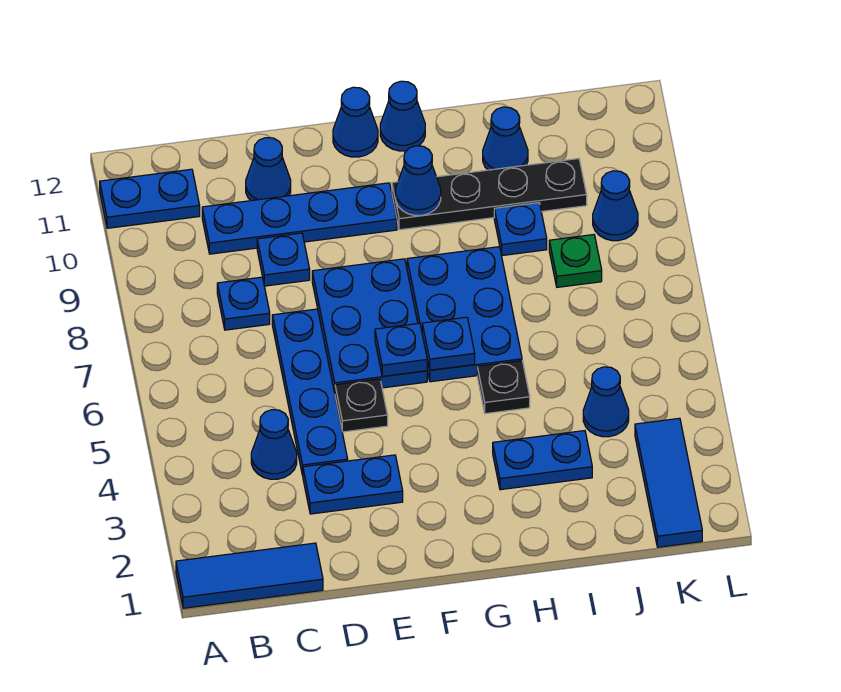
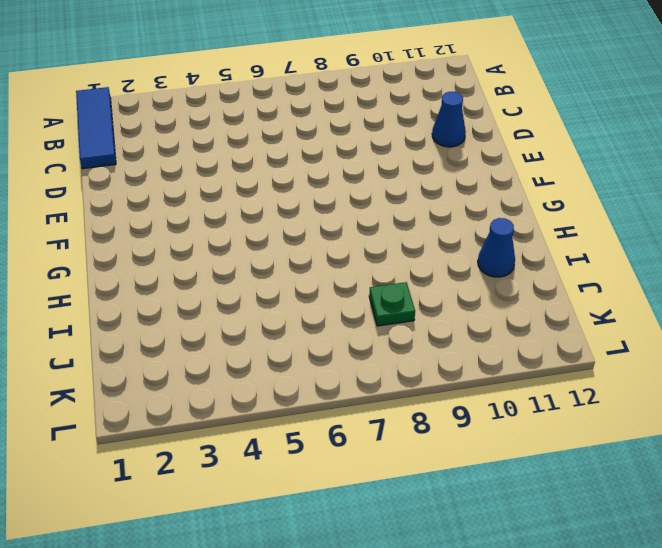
none -> blue plate A11:B11 level 1
none -> blue cone C4 level 1
none -> blue plate C8 level 1

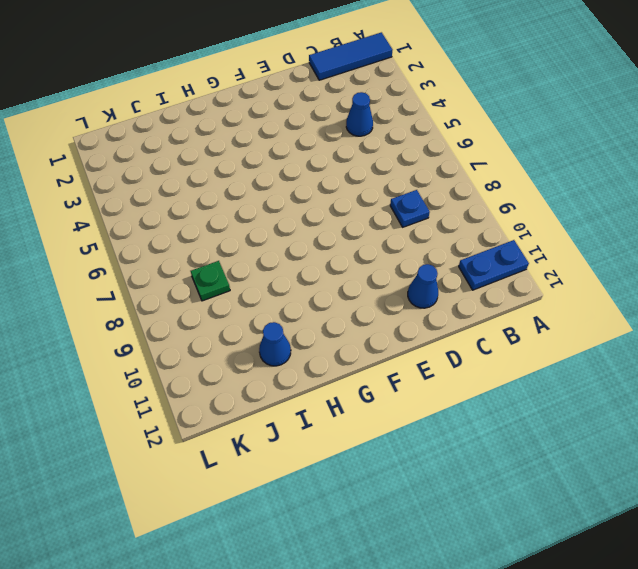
none -> blue plate C10:F10 level 1
none -> blue plate D3:E3 level 1
none -> blue plate D4:D7 level 1

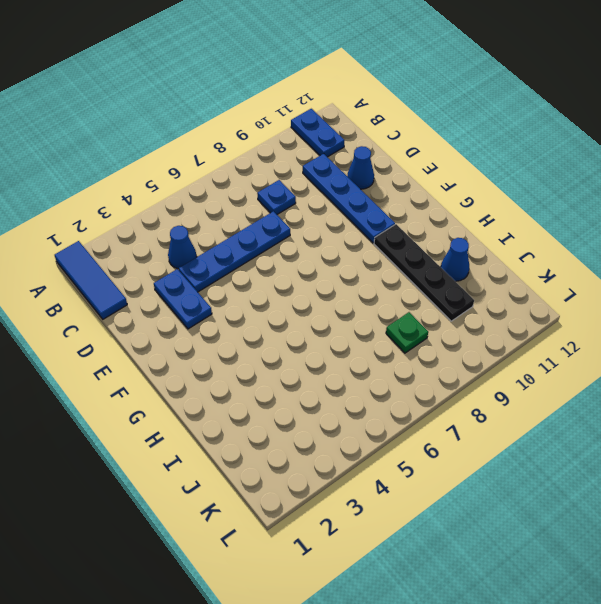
none -> blue plate D9 level 1
none -> black plate E5 level 1
none -> blue plate E6:F8 level 1

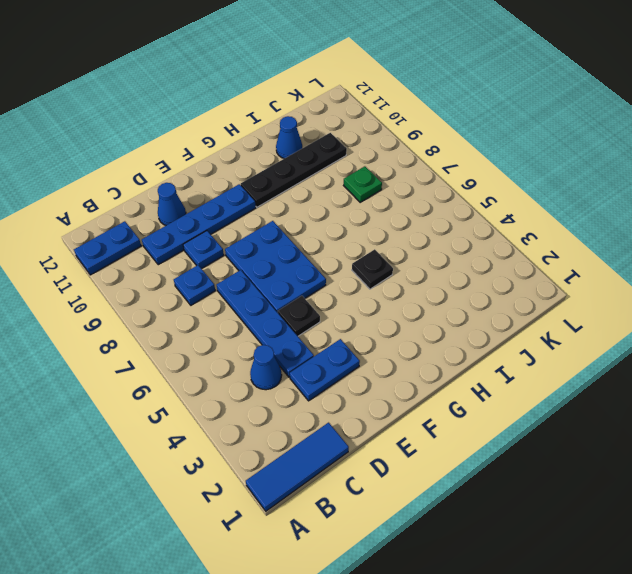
none -> blue cone F12 level 1
none -> blue plate G6:H8 level 1
none -> blue cone G12 level 1

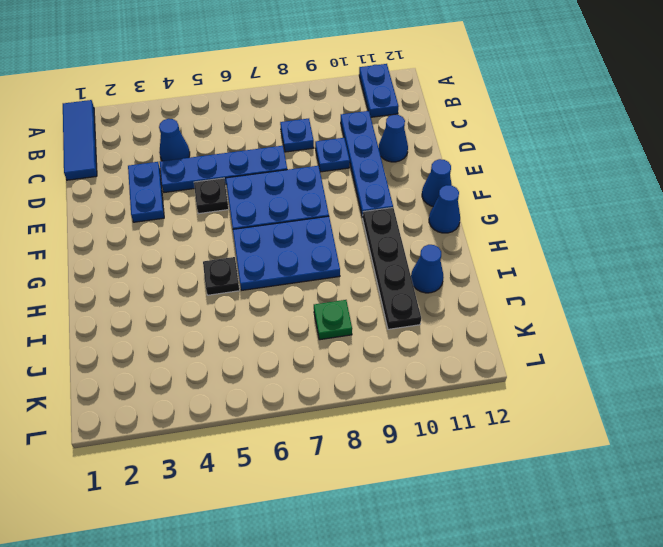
none -> blue plate H3:I3 level 1
none -> blue plate I9 level 1
none -> blue cone J4 level 1

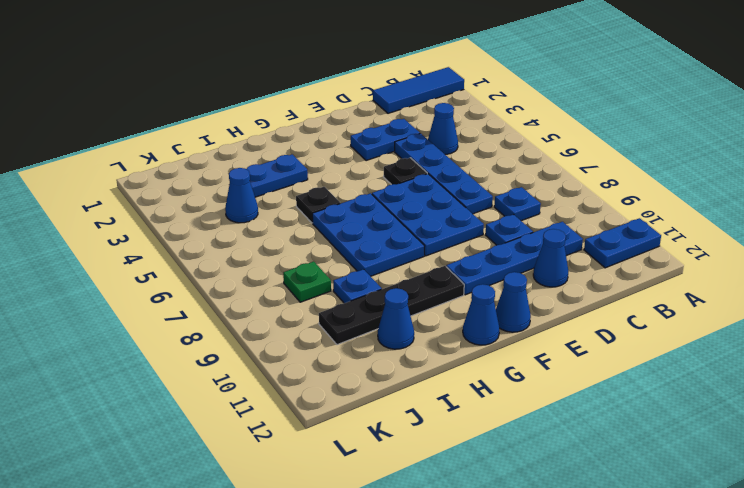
none -> blue tile K1:K3 level 1
none -> blue cone K9 level 1
none -> blue plate F6 level 2

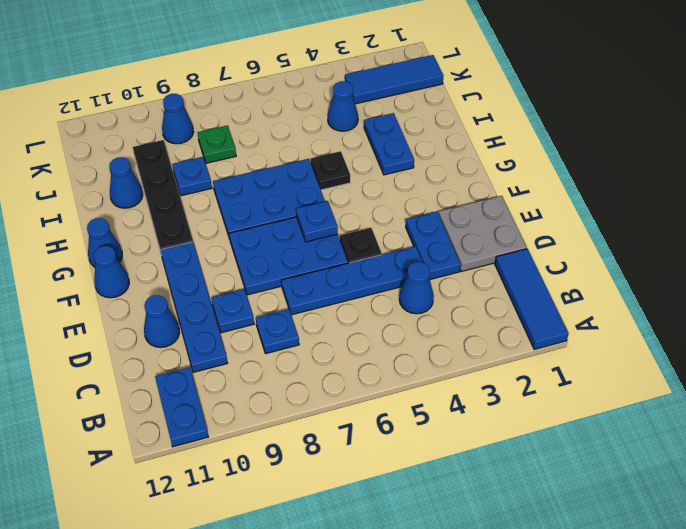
grey plate D1:E2 level 1 -> none
none -> blue plate G6 level 2
none -> blue cone G10 level 2

